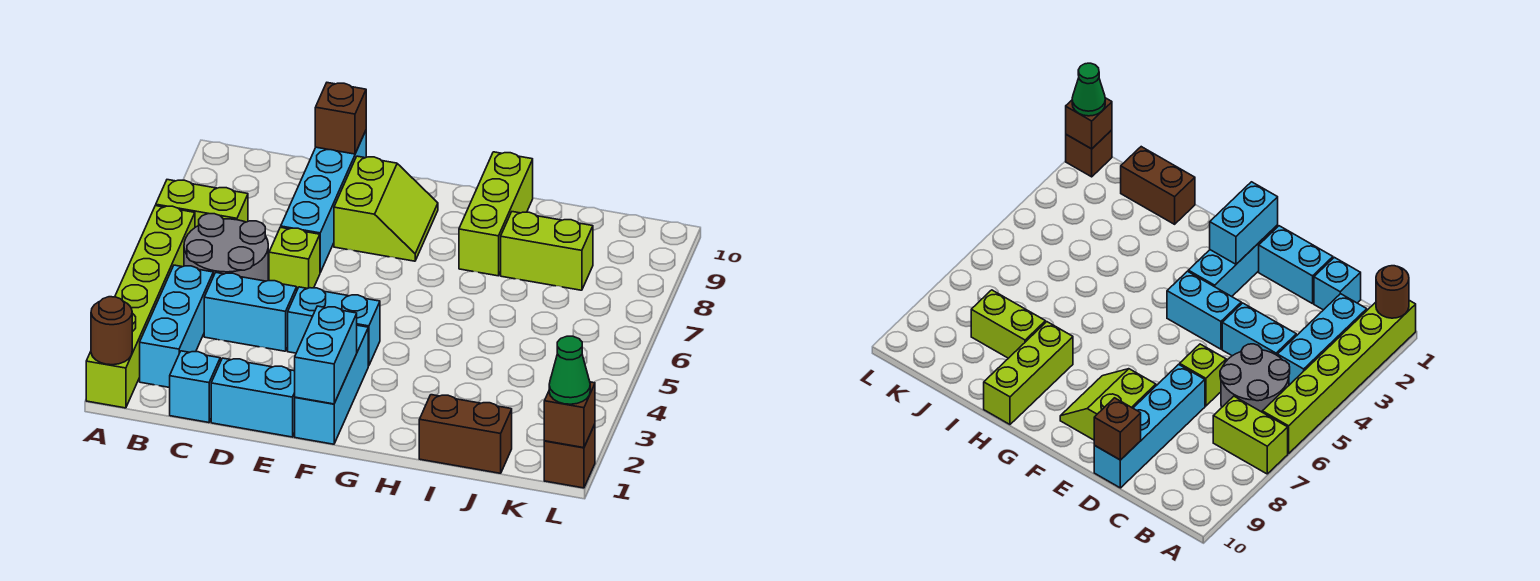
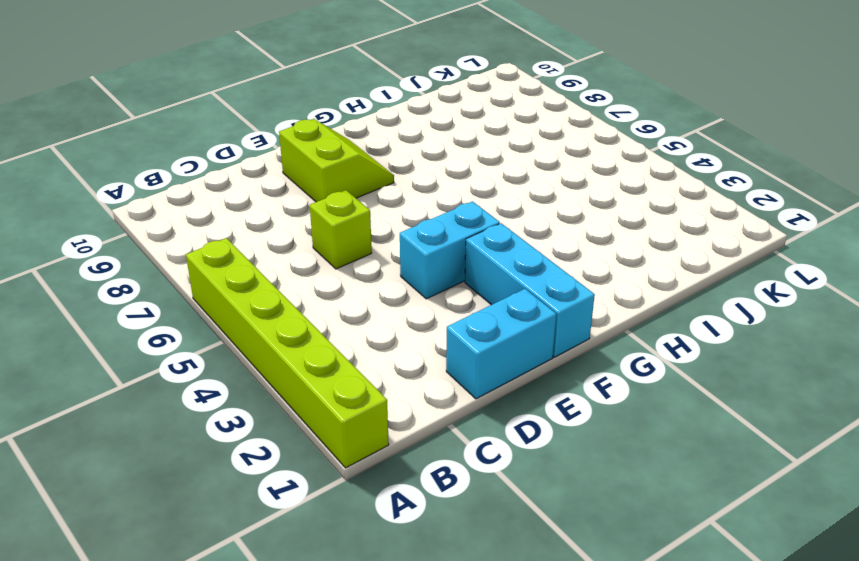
none -> lime brick A7:B7 level 1
none -> cyan brick B2:B4 level 1
none -> grey round brick B5:C6 level 1

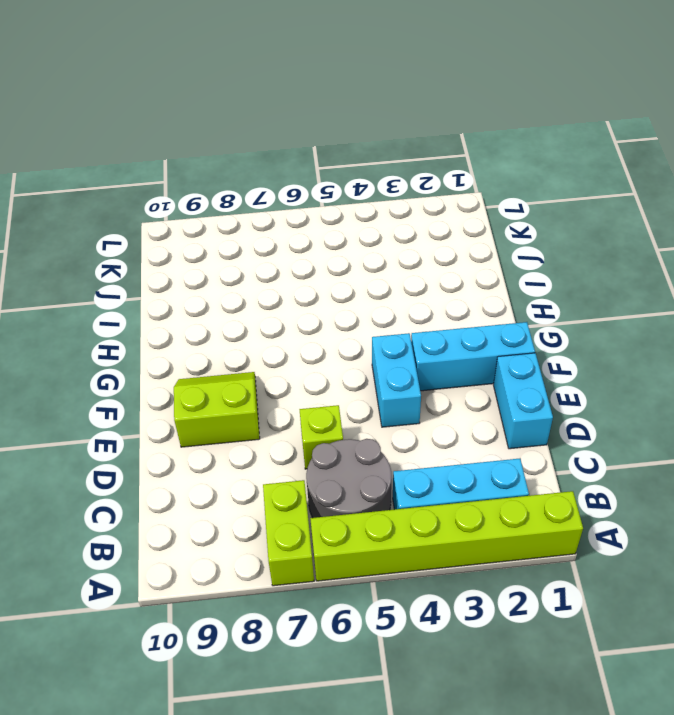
none -> cyan brick C1 level 1
none -> cyan brick C4:D4 level 1
none -> cyan brick D7:D10 level 1

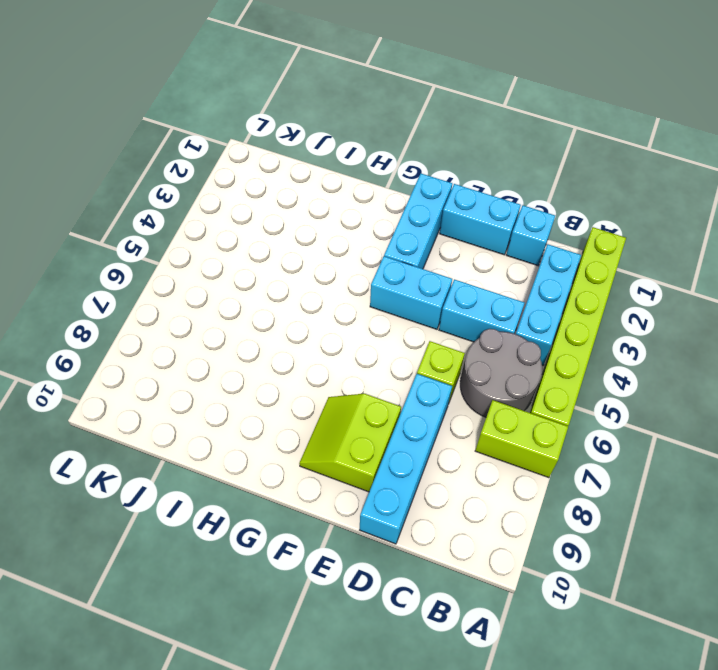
none -> lime brick H8:H10 level 1
none -> brown brick I1:J1 level 1
none -> lime brick I8:J8 level 1

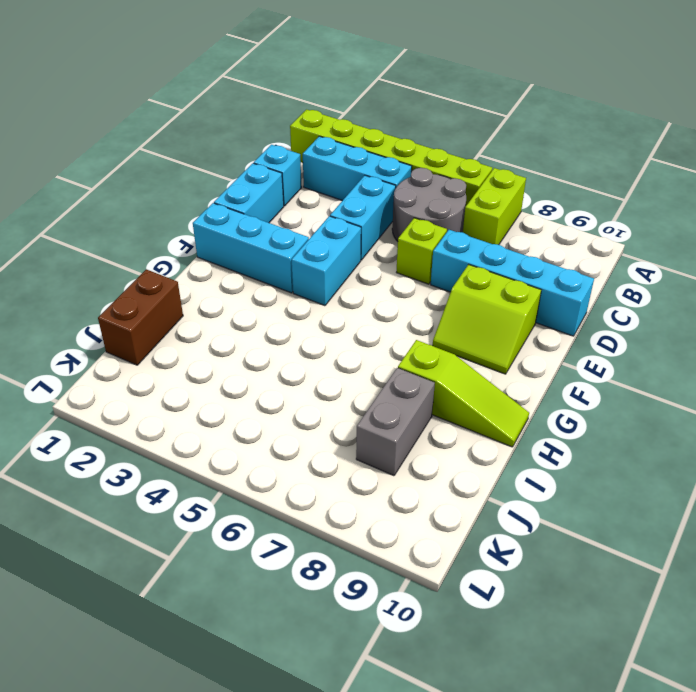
lime slope H8:H10 level 1 top 8 -> lime brick H8:H10 level 1
grey brick I8:J8 level 1 -> lime brick I8:J8 level 1
none -> brown brick L1 level 1
none -> brown round brick A1 level 2
none -> brown brick D10 level 2

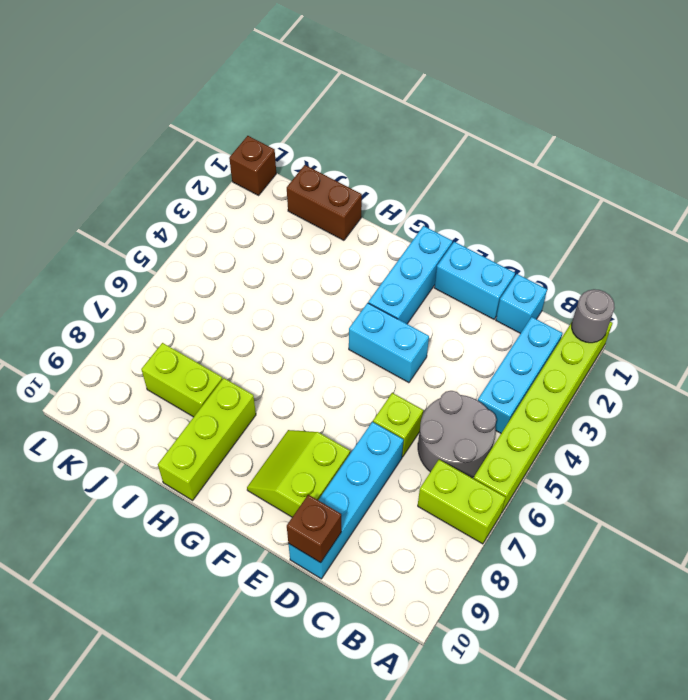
grey round brick A1 level 2 -> brown round brick A1 level 2
none -> cyan brick C4:D4 level 1
none -> cyan brick F1:F2 level 2
none -> brown brick L1 level 2

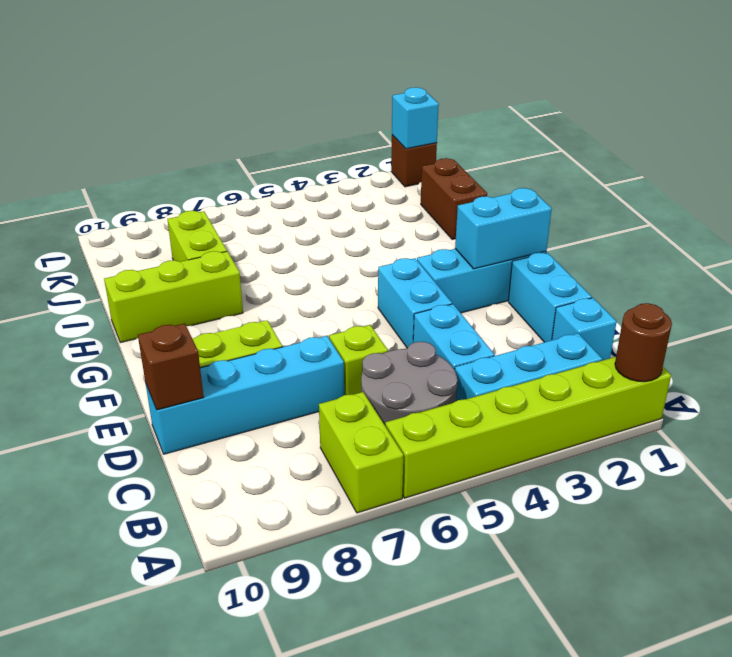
cyan brick L1 level 2 -> brown brick L1 level 2
none -> green cone L1 level 3

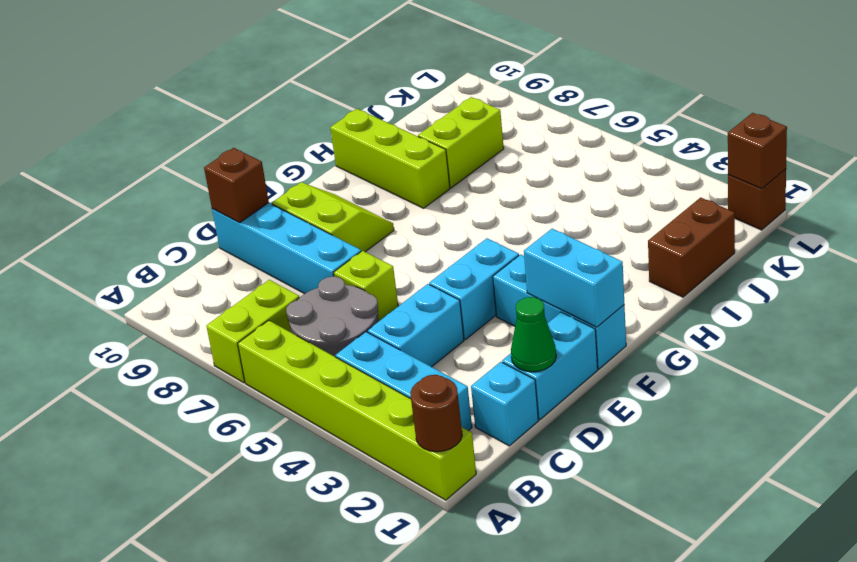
green cone D1 level 2 -> green cone L1 level 3

